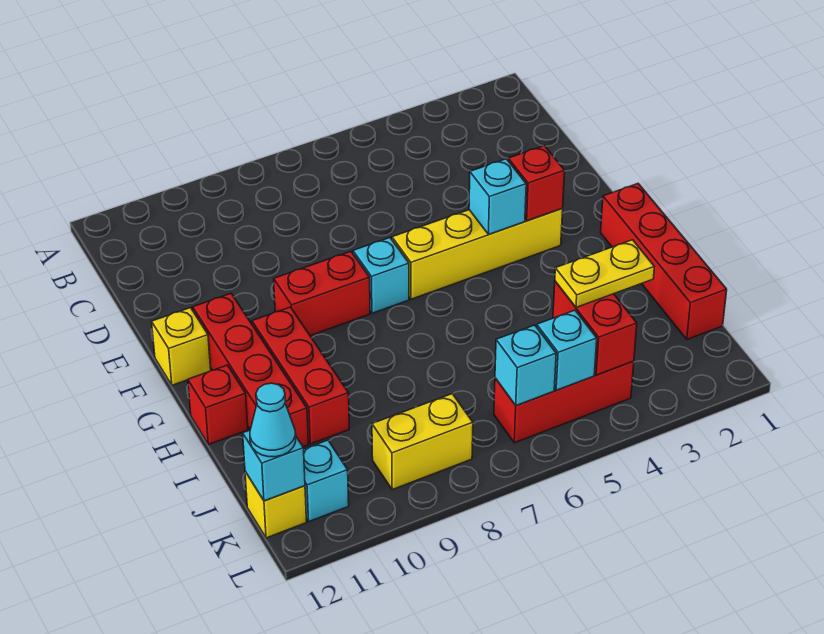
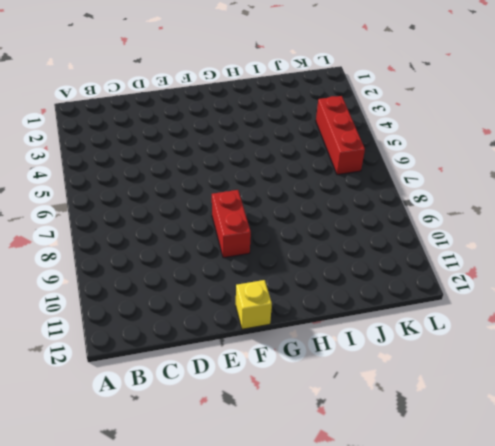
none -> yellow brick F3:F6 level 1
none -> cyan brick F7 level 1
none -> red brick F11:I11 level 1

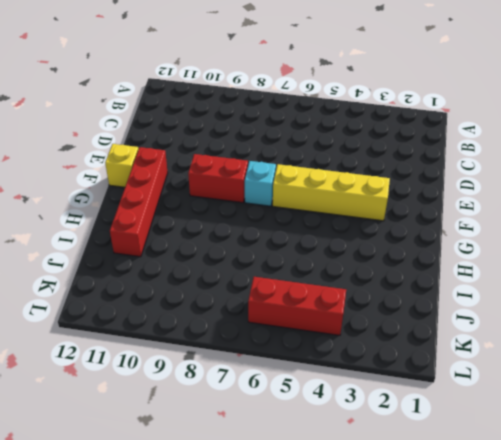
none -> red brick G1:J1 level 1
none -> red brick G10:I10 level 1
none -> red brick H12 level 1

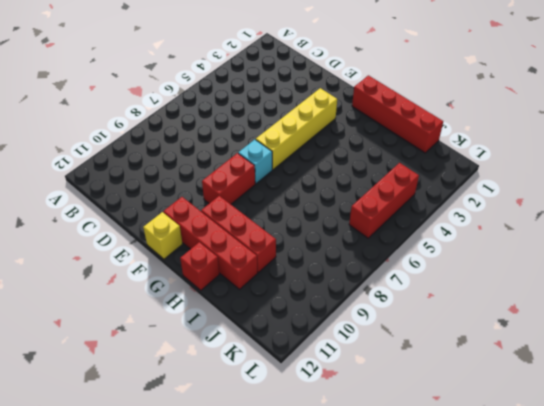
none -> yellow brick K8:K9 level 1
none -> cyan brick K11 level 1
none -> yellow brick K12 level 1

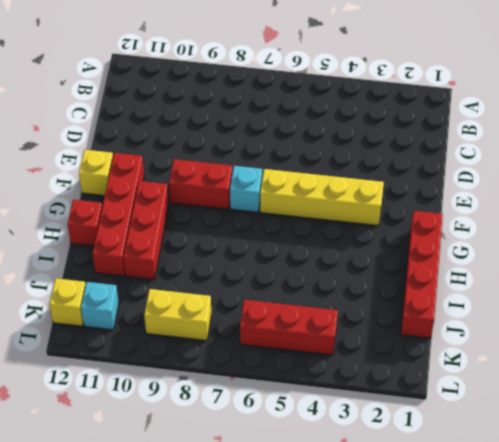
none -> red brick F3 level 2
none -> cyan brick F4 level 2
none -> red brick J4:K4 level 2

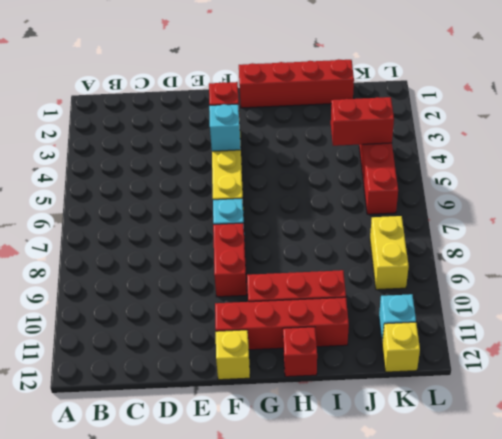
none -> cyan brick K5 level 2
none -> cyan brick K6 level 2
none -> cyan brick K12 level 2

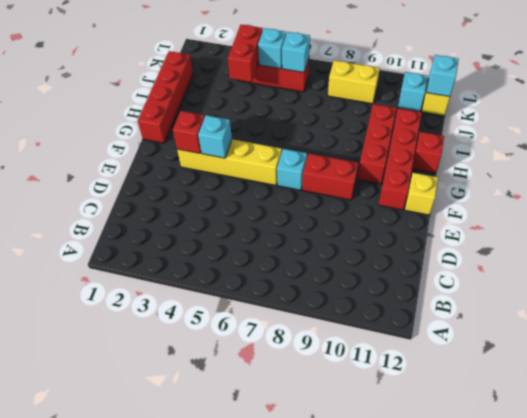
none -> yellow plate J3:J4 level 3
none -> cyan cone K12 level 3

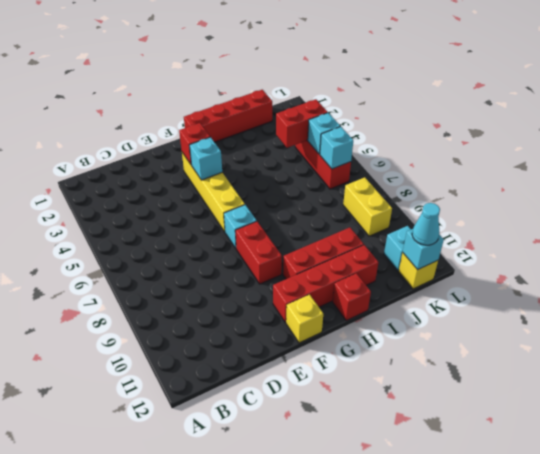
none -> yellow plate J3:J4 level 3

